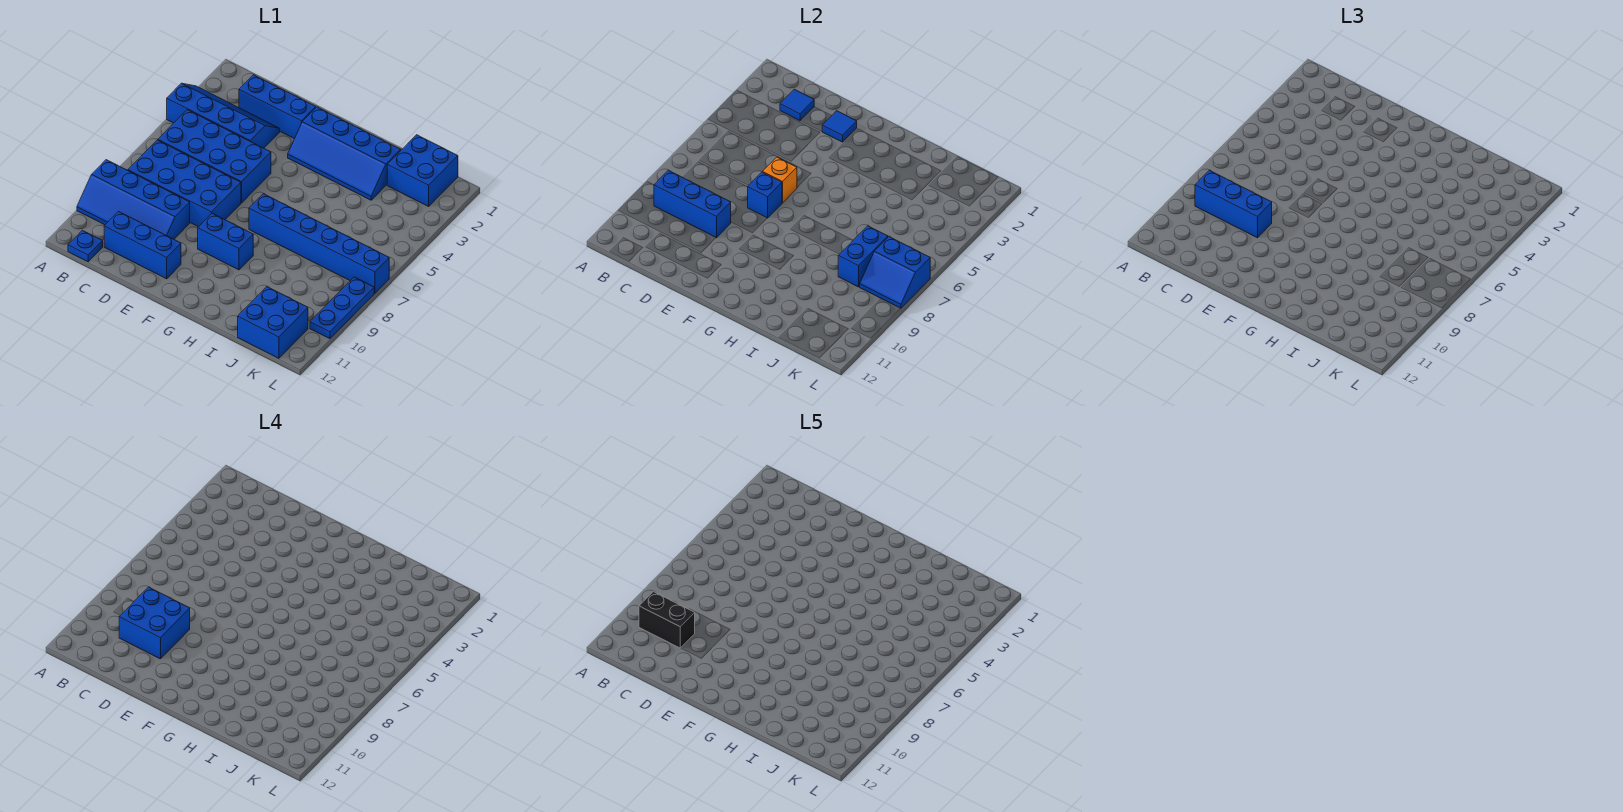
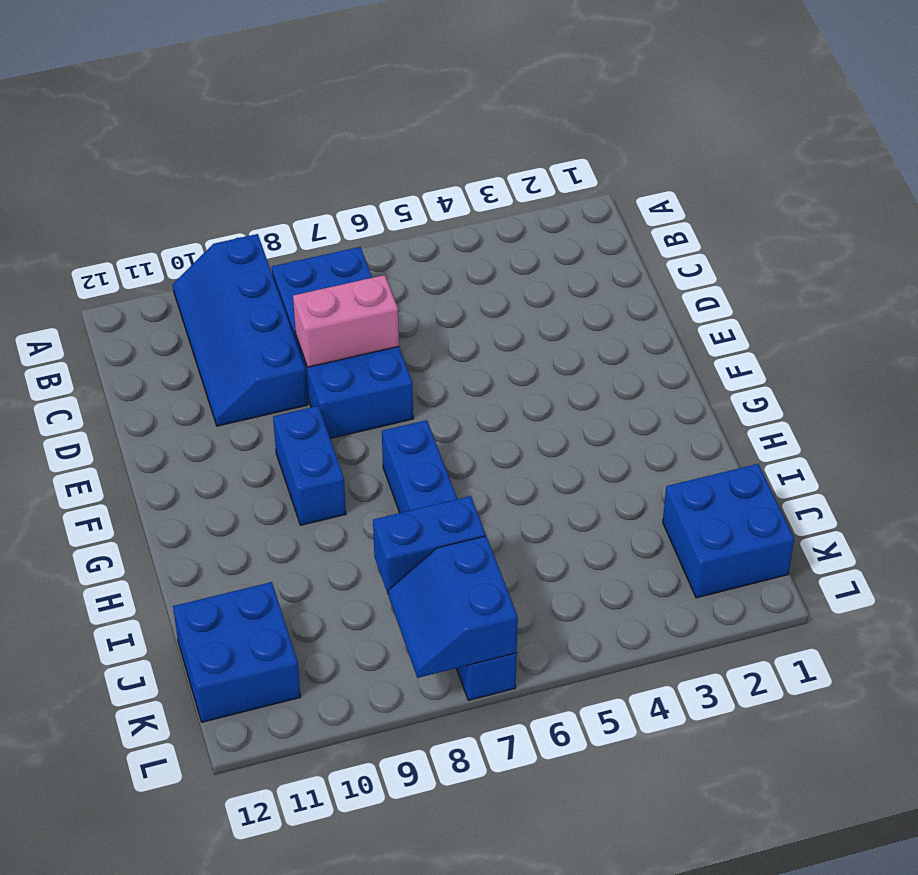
pink brick D7:D8 level 2 -> none
none -> blue slope A3:D4 level 1 top 4
none -> blue brick B5:E6 level 1
none -> blue plate B12 level 1

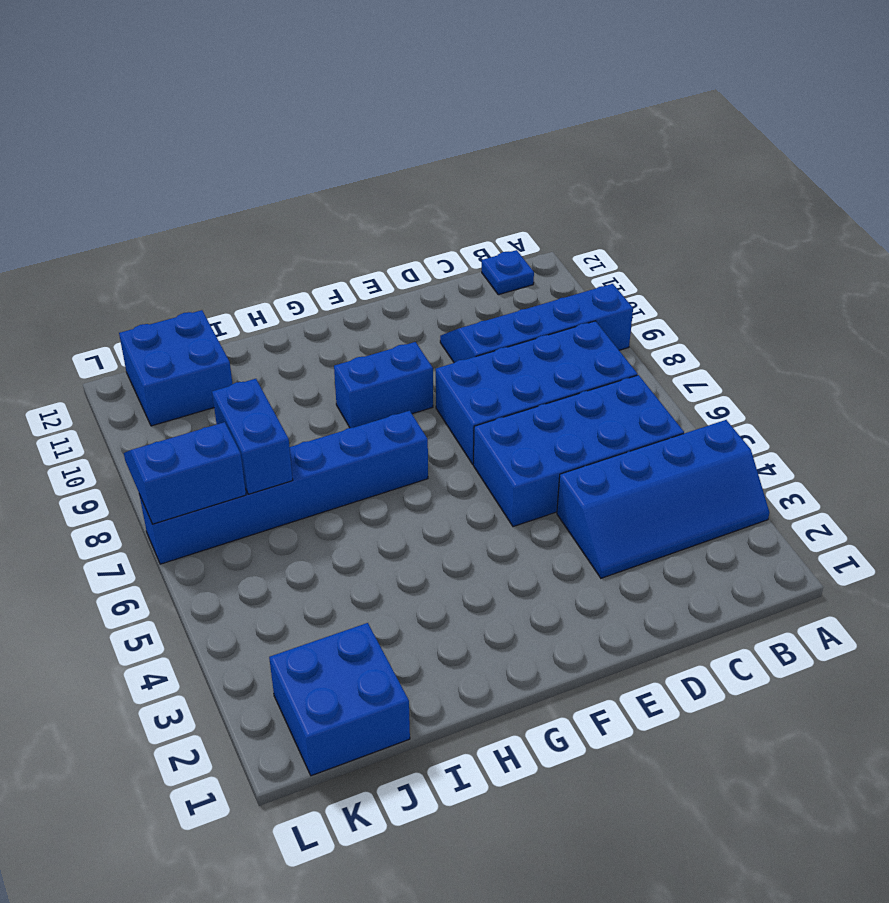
none -> blue brick C2:E2 level 1
none -> blue brick C11:E11 level 1
none -> blue slope F2:I3 level 1 top 2

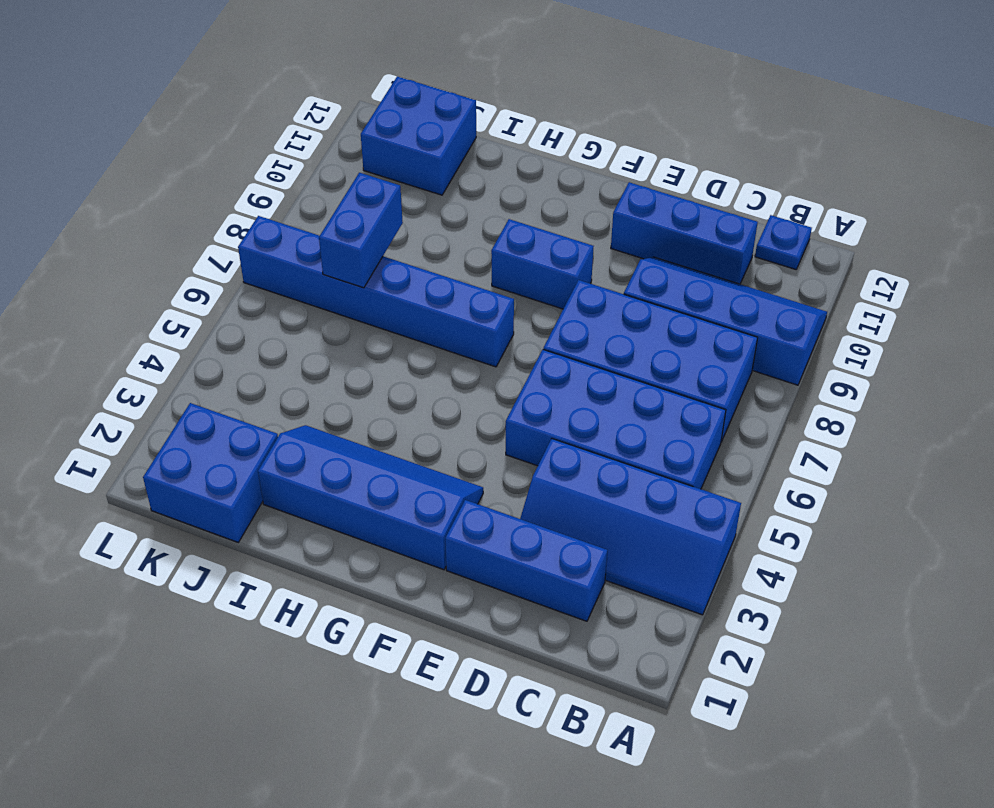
none -> blue plate L8:L10 level 1
none -> blue brick B9:D9 level 2
none -> blue tile C2 level 2

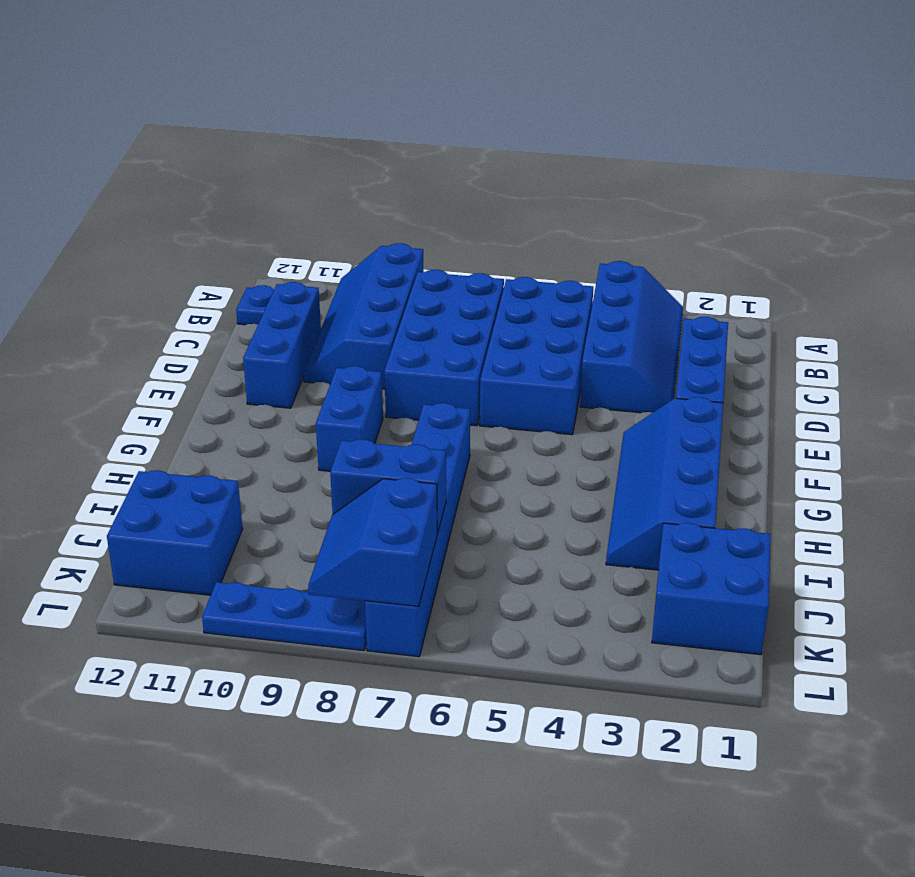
none -> blue brick B9:D9 level 2
none -> blue tile C2 level 2
none -> blue tile E2 level 2

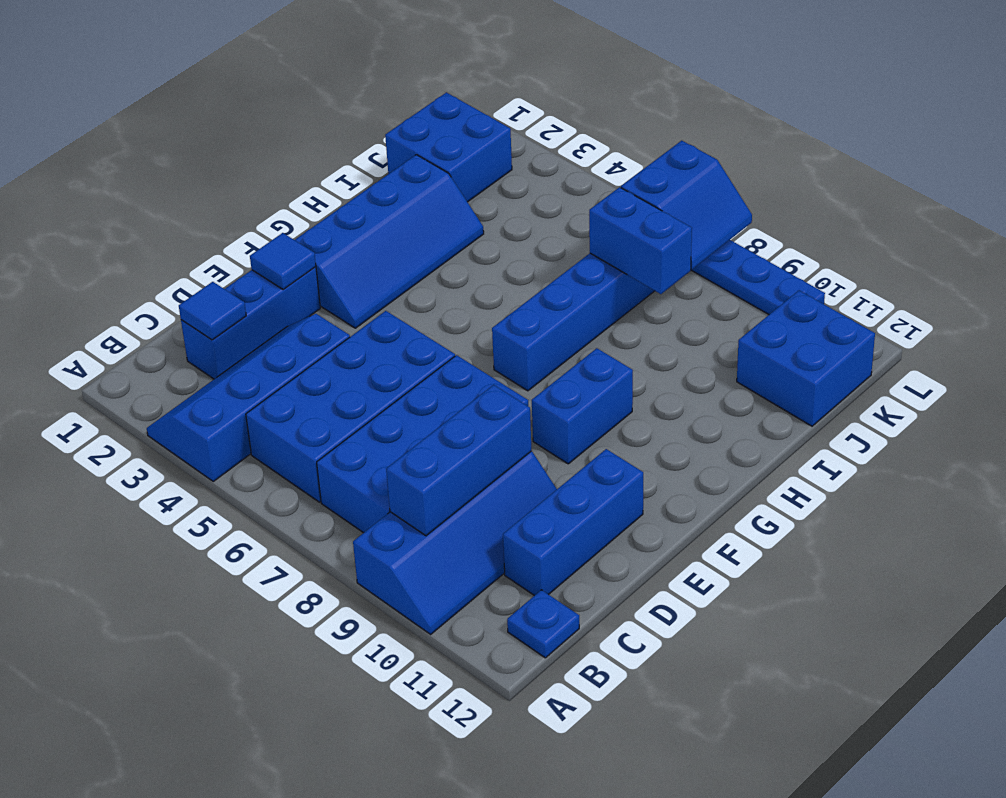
none -> orange brick E6 level 2
none -> blue brick E7 level 2
none -> blue brick B9:D9 level 3

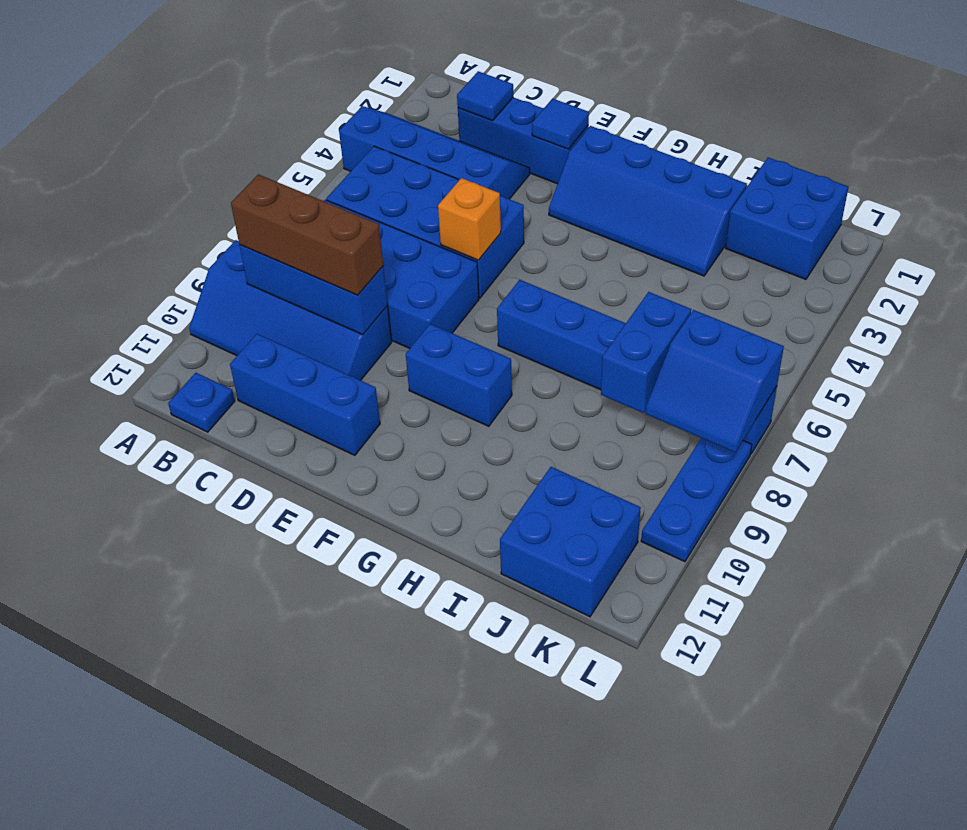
brown brick B9:D9 level 3 -> blue brick B9:D9 level 3
none -> blue brick E7 level 2
none -> blue brick C9:D10 level 4
none -> black brick B10:C10 level 5

